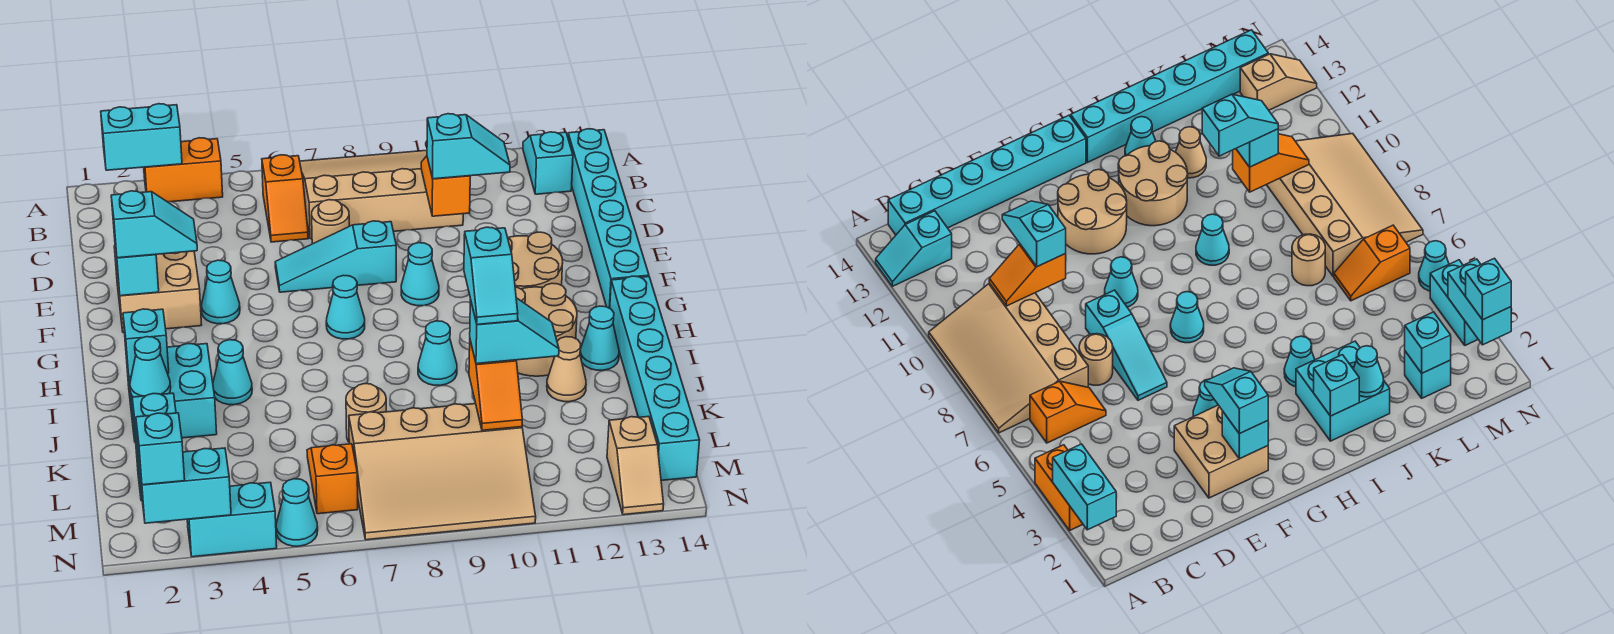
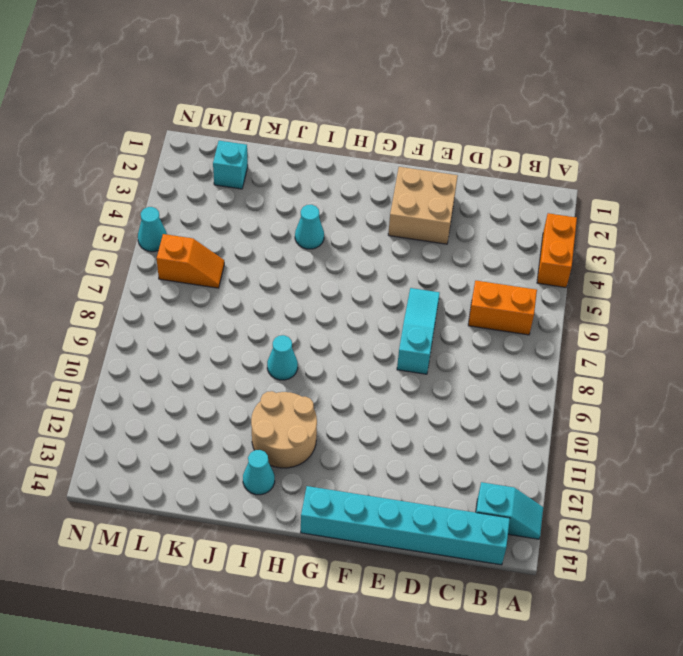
orange brick B6:C6 level 1 -> orange slope B6:C6 level 1 top B
none -> tan slope A7:C10 level 1 top C
none -> tan round brick D7 level 1
none -> cyan cone F4 level 1
none -> cyan cone F9 level 1

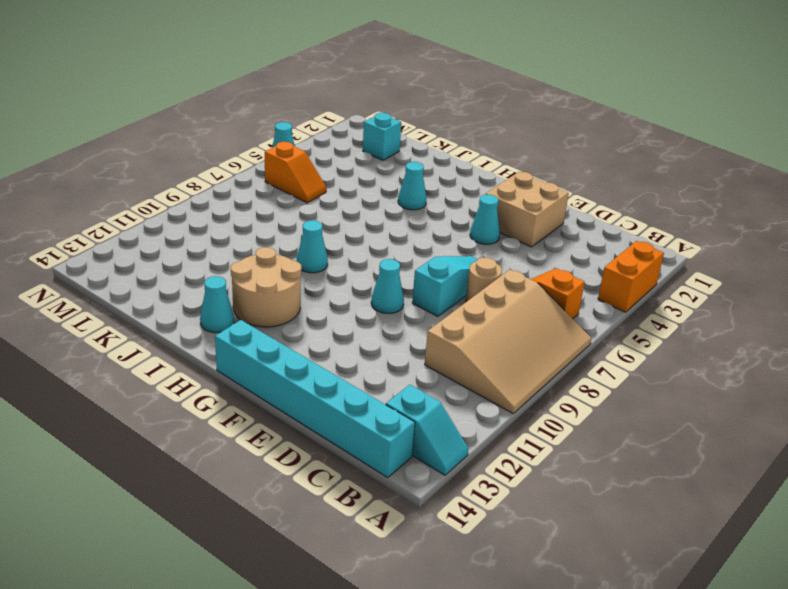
none -> tan round brick F11:G12 level 1
none -> cyan cone G7 level 1
none -> cyan brick H14:M14 level 1
none -> cyan brick I2:J3 level 1

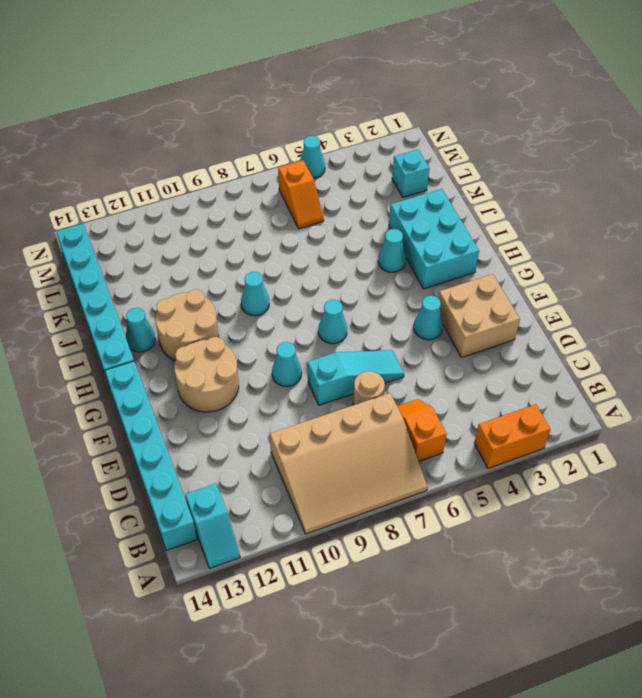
cyan brick H2:J3 level 1 -> cyan brick I2:J3 level 1
none -> tan cone J12 level 1
none -> tan round brick K7 level 1
none -> tan slope L7:N10 level 1 top L
none -> tan slope M13:N13 level 1 top M

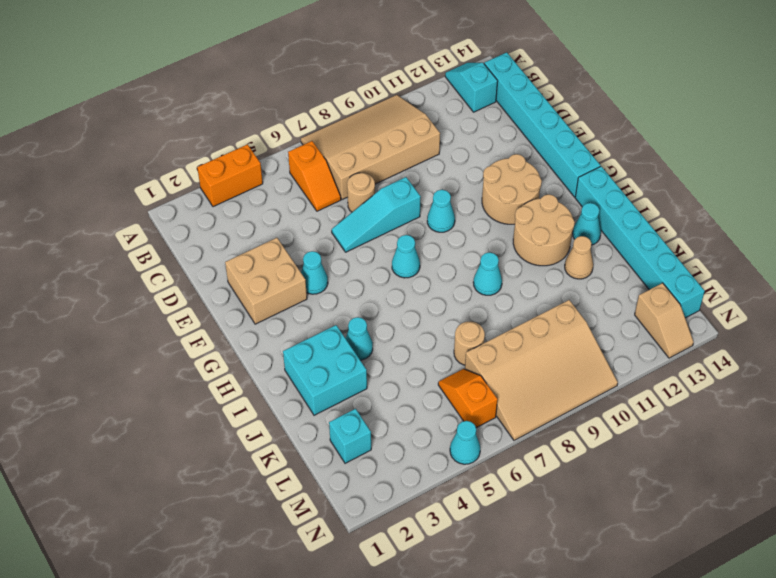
none -> cyan brick N3:N4 level 1
none -> cyan brick A2:A3 level 2
none -> orange slope C10:D10 level 2 top D
none -> cyan brick F2 level 2

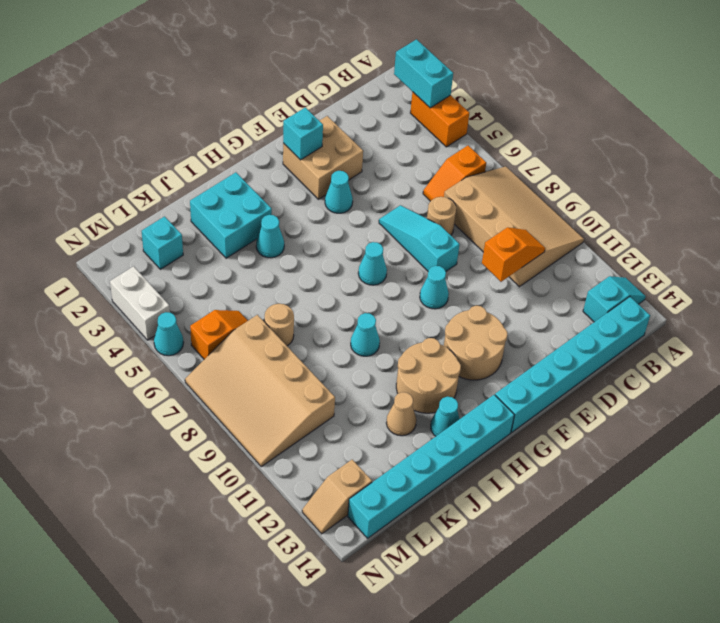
white brick N3:N4 level 1 -> cyan brick N3:N4 level 1
none -> cyan brick I2 level 2
none -> cyan cone J2 level 2
none -> orange slope K10:L10 level 2 top K
none -> cyan brick L2 level 2

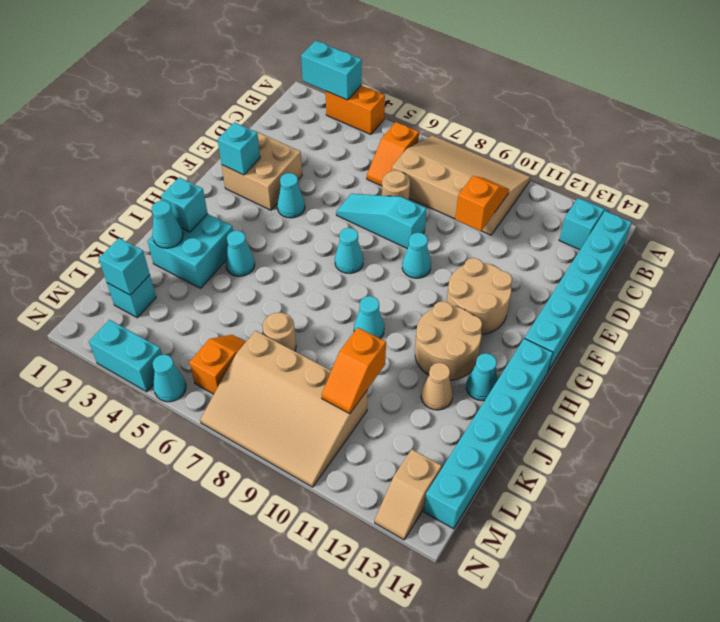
none -> cyan brick N2:N3 level 2
none -> cyan slope D10:D11 level 3 top 10
none -> cyan slope F2:F3 level 3 top 2
none -> cyan slope K10:K11 level 3 top 10

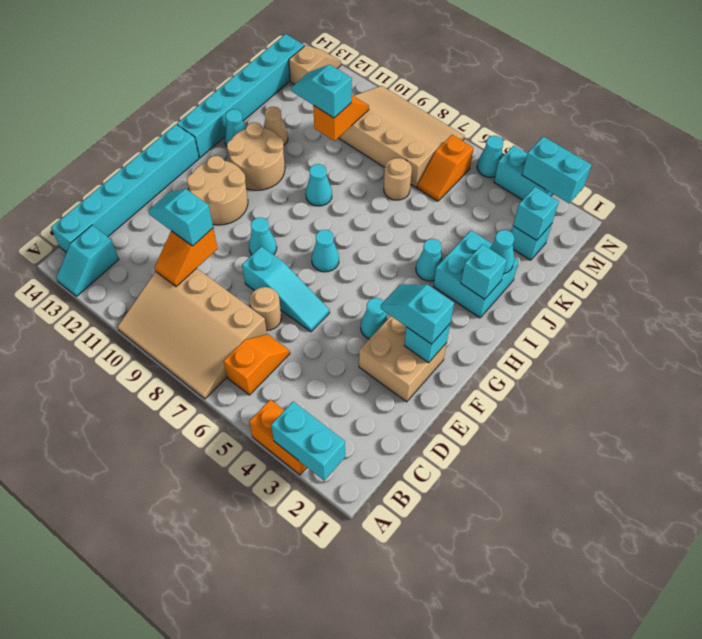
none -> cyan brick N2 level 3
none -> cyan slope J10:K10 level 4 top J

